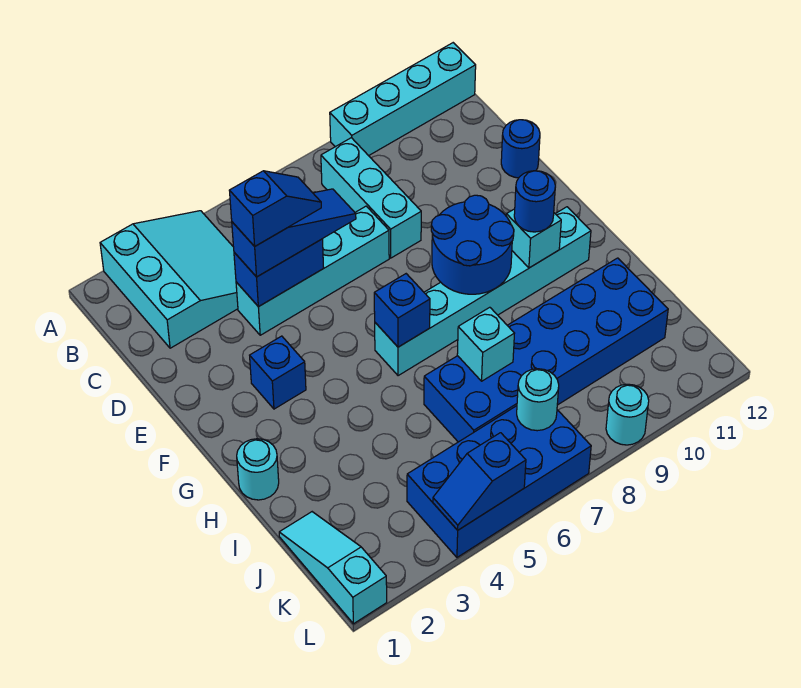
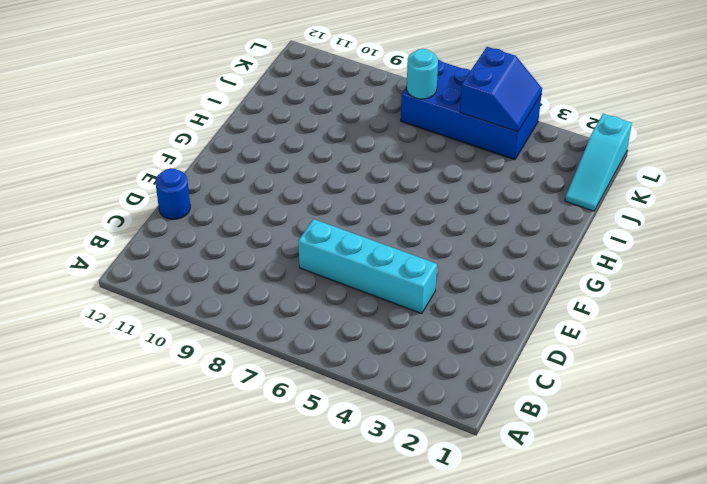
blue slope K4:L5 level 2 top 5 -> blue slope L4:L5 level 2 top 5
none -> cyan slope A2:C4 level 1 top 2
none -> cyan brick A9:A12 level 1
none -> cyan brick B8:D8 level 1

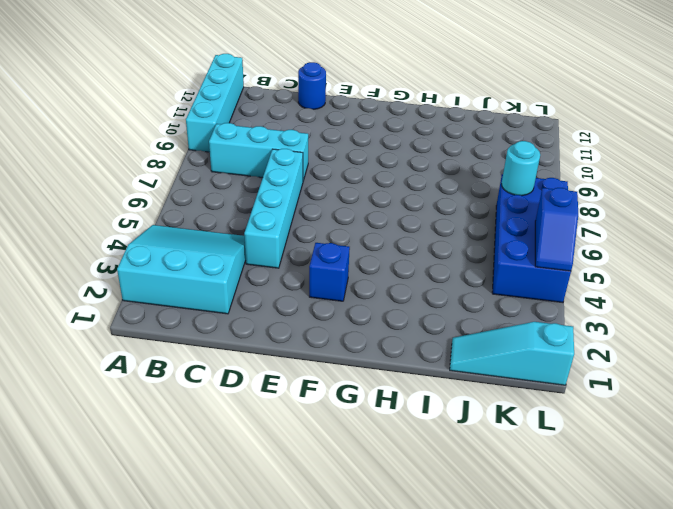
none -> cyan brick G6:G11 level 1
none -> cyan round brick H1 level 1
none -> blue brick I6:J11 level 1

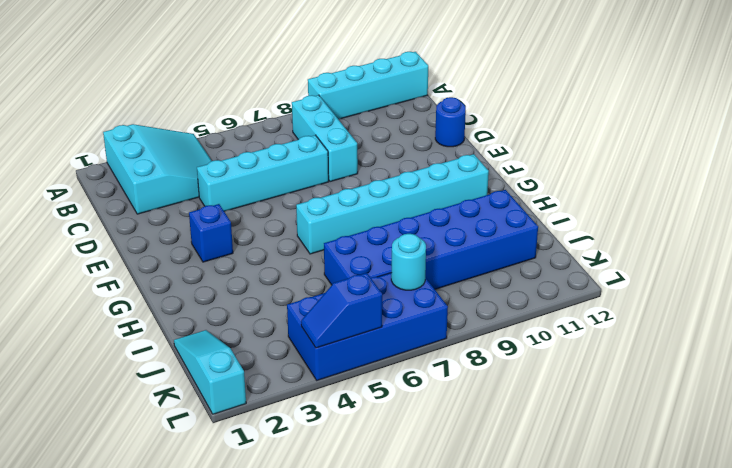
none -> cyan round brick H1 level 1
none -> cyan round brick L9 level 1
none -> blue brick D4:D5 level 2

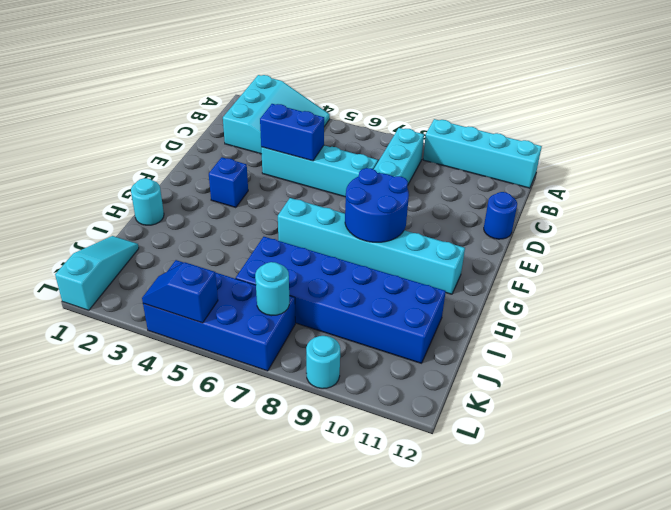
none -> blue brick G6 level 2
none -> cyan brick G10 level 2
none -> cyan brick I7 level 2

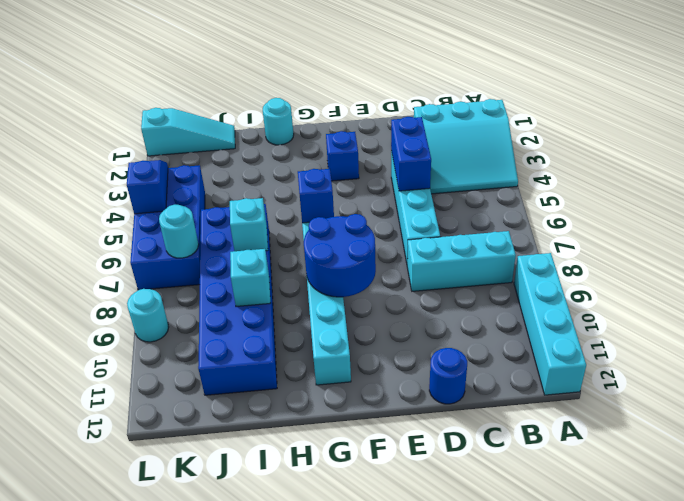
cyan brick I9 level 2 -> cyan brick G10 level 2
none -> blue slope D4:D6 level 3 top 4
none -> blue round brick G10 level 3
none -> blue slope D4:D5 level 4 top 4

